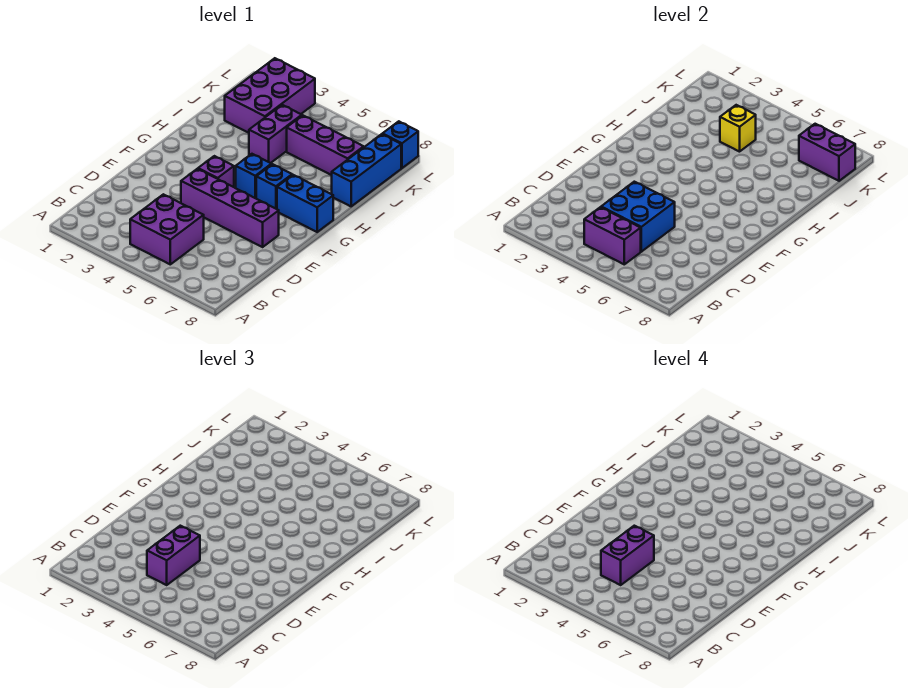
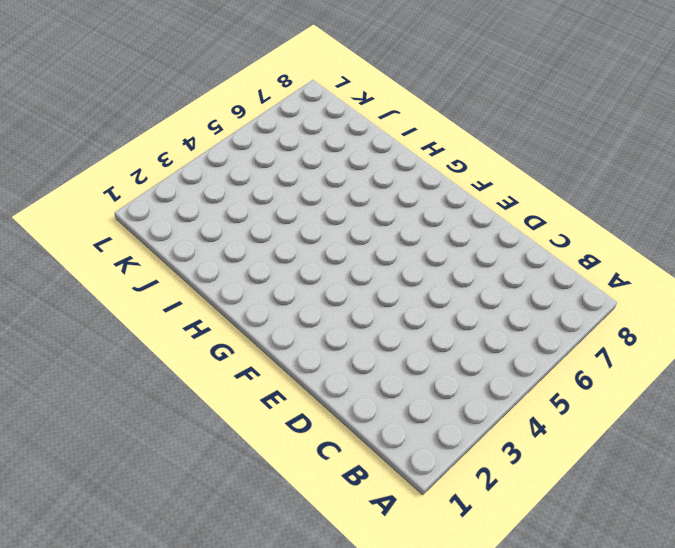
none -> purple brick B4:C5 level 1
none -> purple brick E4:E7 level 1
none -> purple brick F4 level 1

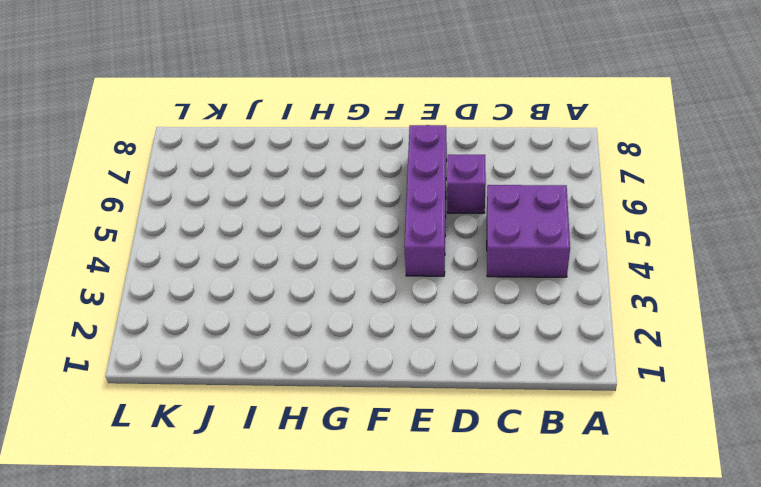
purple brick D6 level 1 -> purple brick F4 level 1
none -> blue brick G5 level 1
none -> blue brick G6 level 1
none -> blue brick G7:G8 level 1

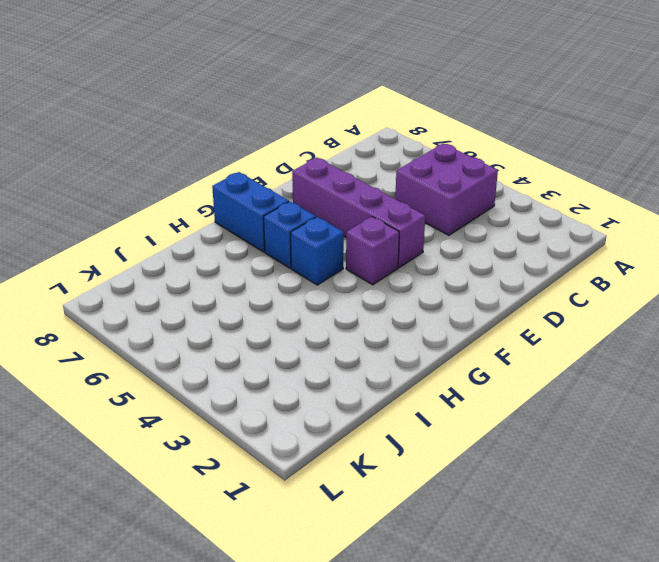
none -> purple brick I4:J4 level 1
none -> blue brick I8:K8 level 1
none -> purple brick J2:L3 level 1

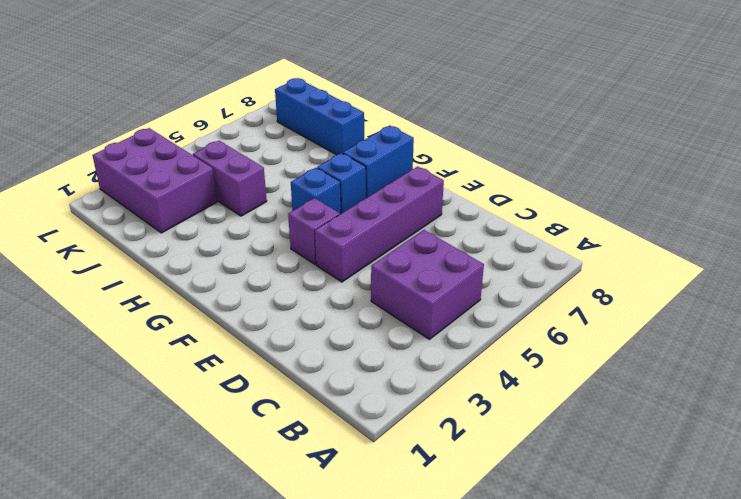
none -> purple brick J5:J7 level 1
none -> blue brick L8 level 1
none -> purple brick B4:B5 level 2

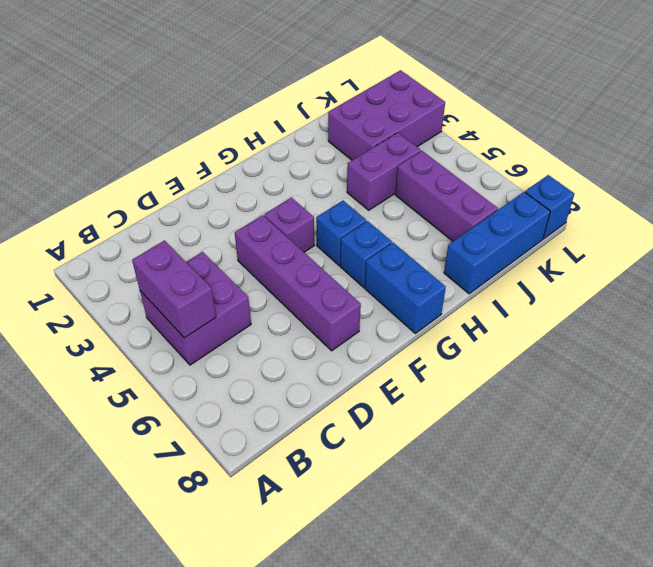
none -> blue brick C4:D5 level 2
none -> yellow brick J4 level 2
none -> purple brick K7:K8 level 2

